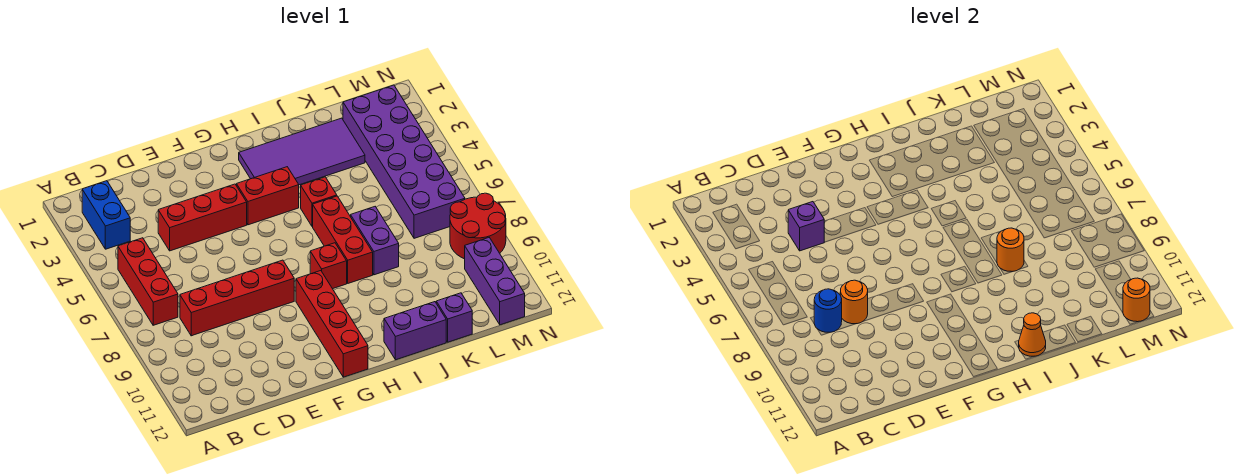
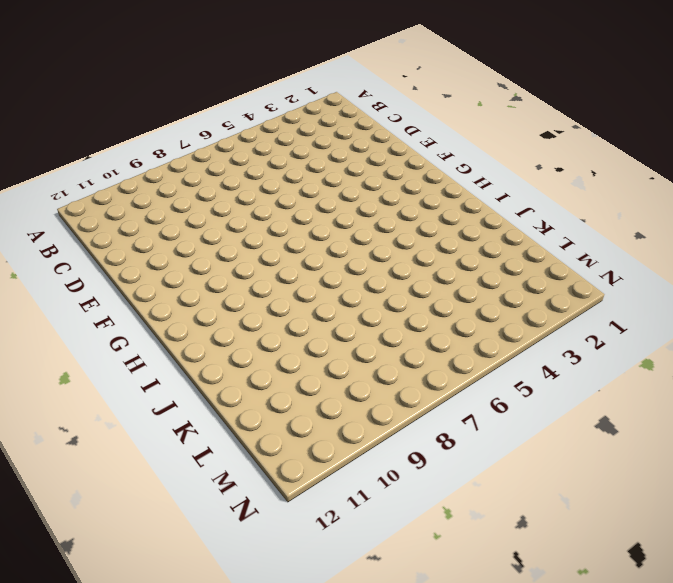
none -> blue brick B2:B3 level 1
none -> red brick B5:B7 level 1
none -> red brick C8:F8 level 1

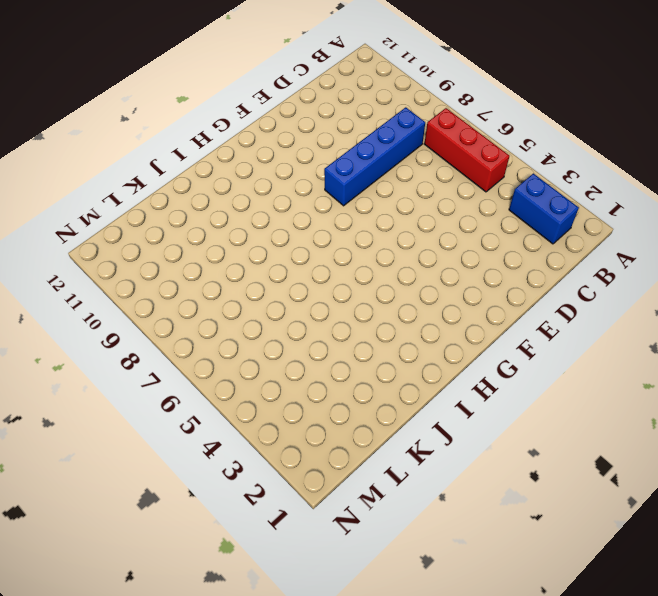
blue brick C8:F8 level 1 -> red brick C8:F8 level 1
none -> red brick D4:F4 level 1
none -> red brick G4:H4 level 1
none -> red brick G9:G12 level 1

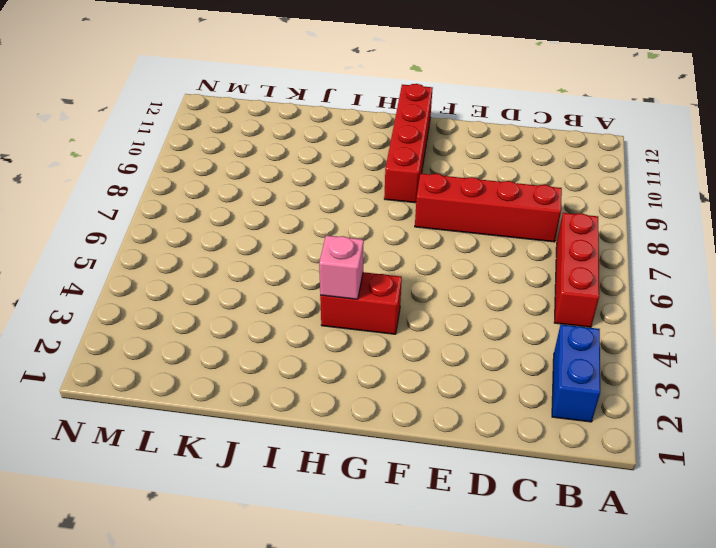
pink brick H4 level 2 -> none
none -> red brick D4:F4 level 1
none -> purple tile H2:K3 level 1
none -> red brick H8 level 1

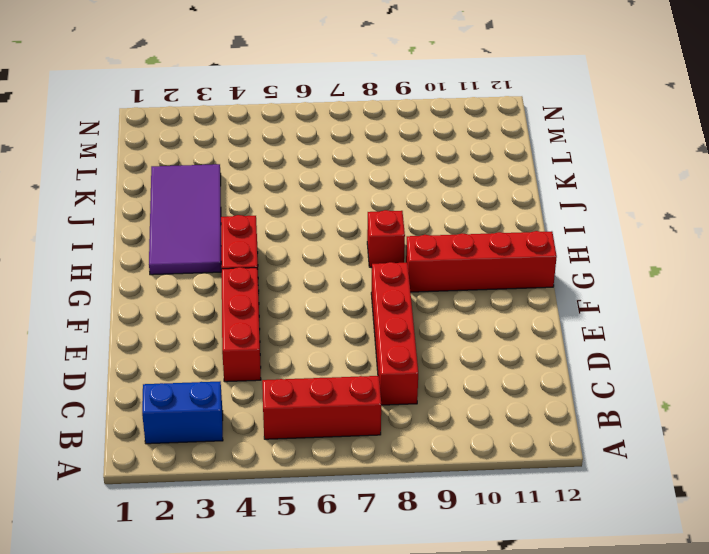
none -> red brick I5 level 1
none -> red brick I6:I8 level 1
none -> purple brick I12:J12 level 1

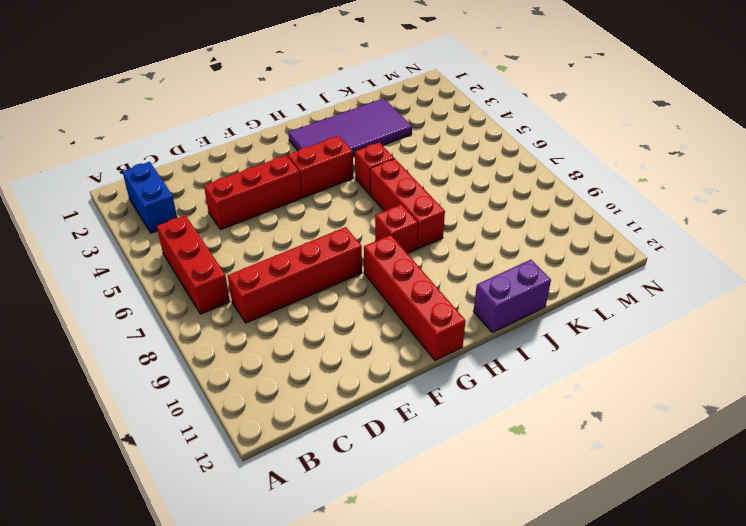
none -> purple brick J7:J8 level 1
none -> purple brick K12 level 1
none -> purple brick L2:M7 level 1

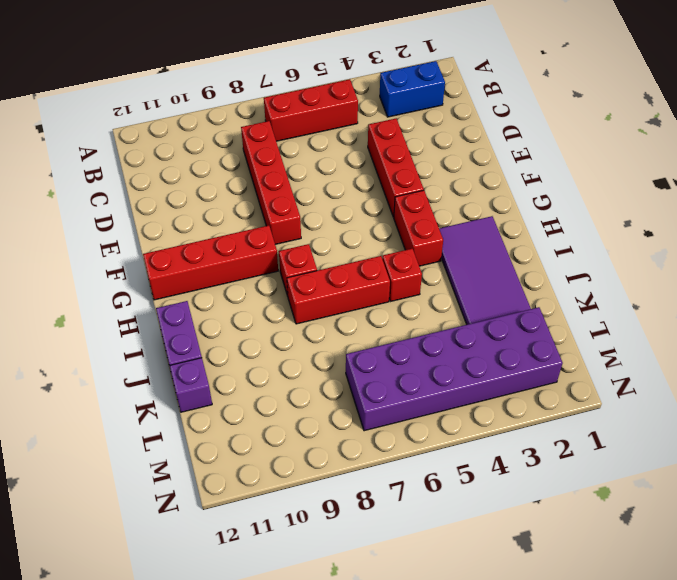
none -> purple brick J7:J8 level 1
none -> red round brick M8:N9 level 1
none -> purple brick M10:M12 level 1

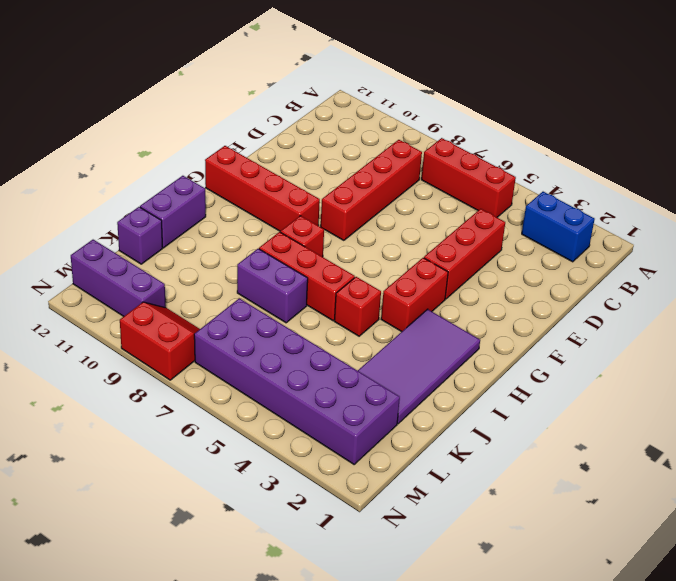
red slope M8:N9 level 1 top N -> red round brick M8:N9 level 1
none -> blue round brick C8 level 2
none -> purple brick D4 level 2
none -> orange round brick D8 level 2

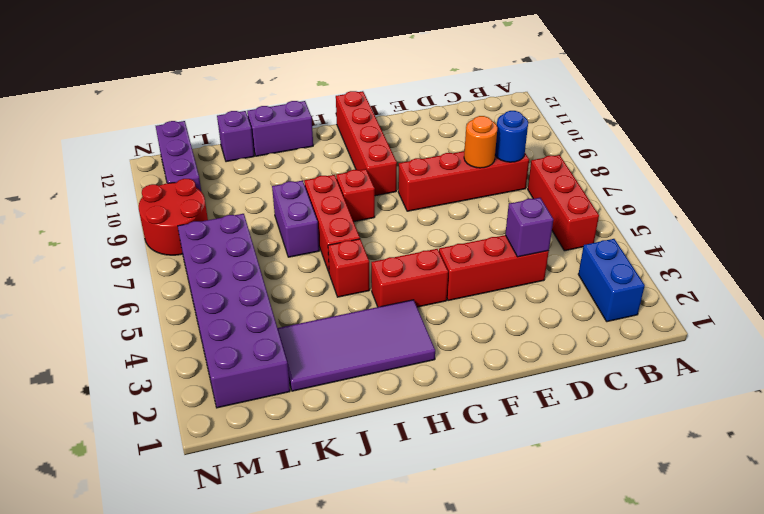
none -> orange cone I12 level 2
none -> orange round brick J8 level 2
none -> orange round brick M12 level 2

